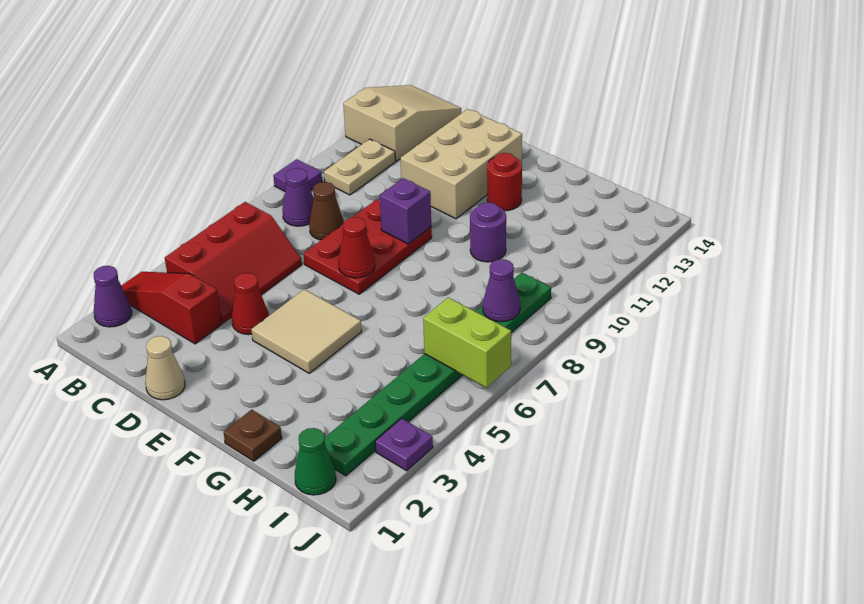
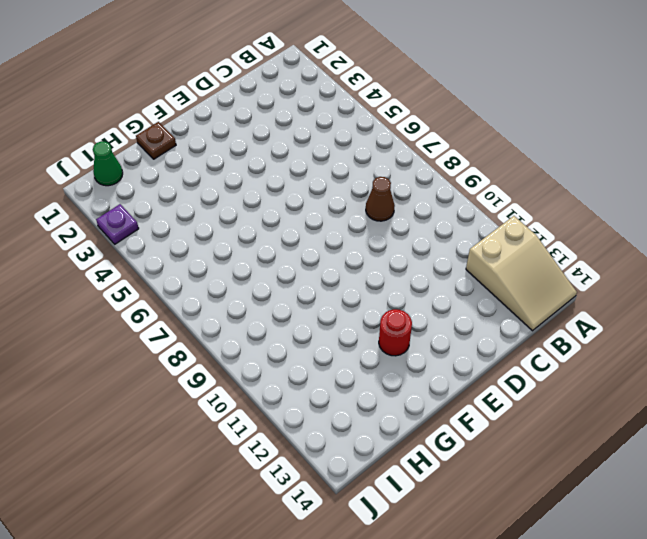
none -> purple cone A2 level 1
none -> red slope A3:C3 level 1 top C
none -> purple tile A9 level 1

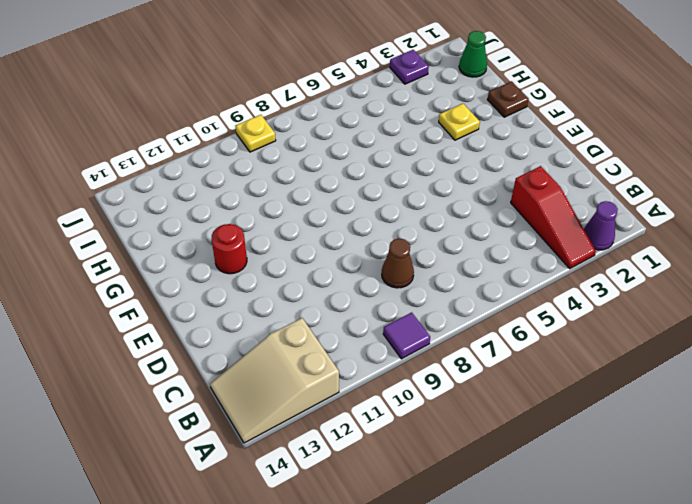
yellow plate G3 level 1 -> none
yellow plate J9 level 1 -> none
none -> red slope B4:C6 level 1 top B
none -> purple cone B8 level 1
none -> tan plate B10:B11 level 1

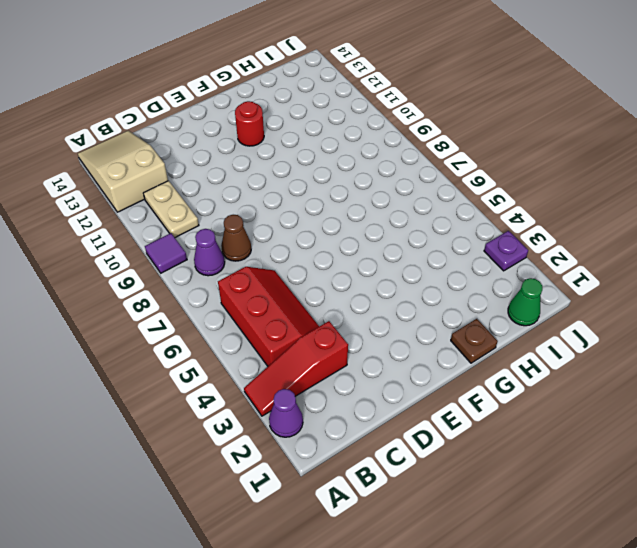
none -> tan cone D1 level 1
none -> red cone D4 level 1
none -> red plate D7:E9 level 1

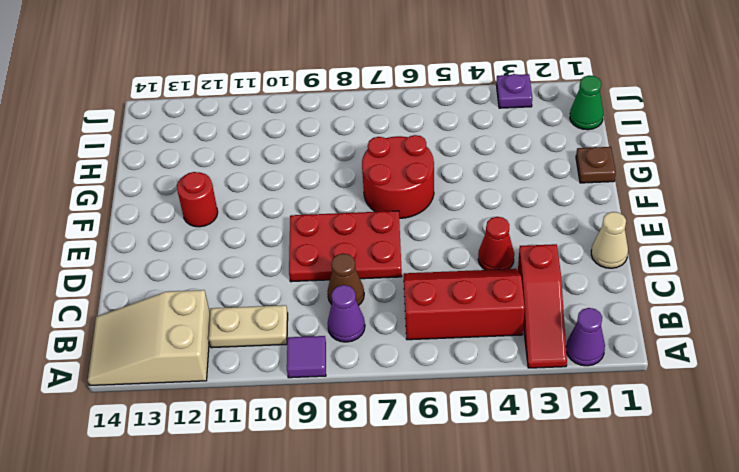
red round brick F6:G7 level 1 -> none
none -> tan brick D11:E13 level 1
none -> tan tile E4:F5 level 1
none -> purple round brick G10 level 1

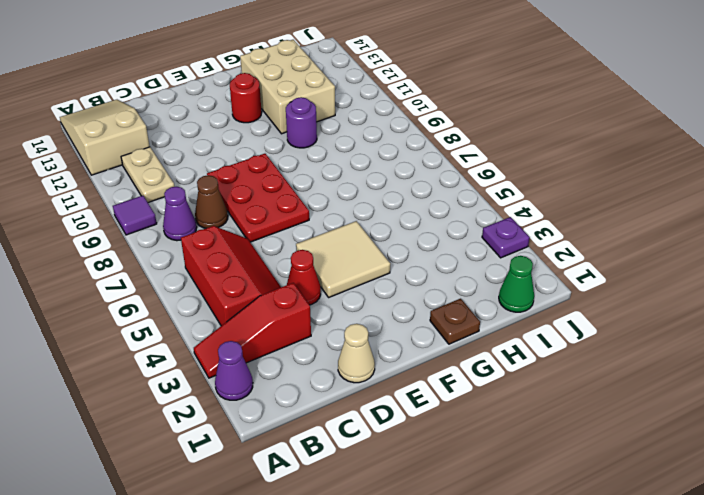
tan brick G11:H13 level 1 -> tan brick D11:E13 level 1
none -> green plate I2:I9 level 1
none -> red cone E7 level 2
none -> purple brick E9 level 2

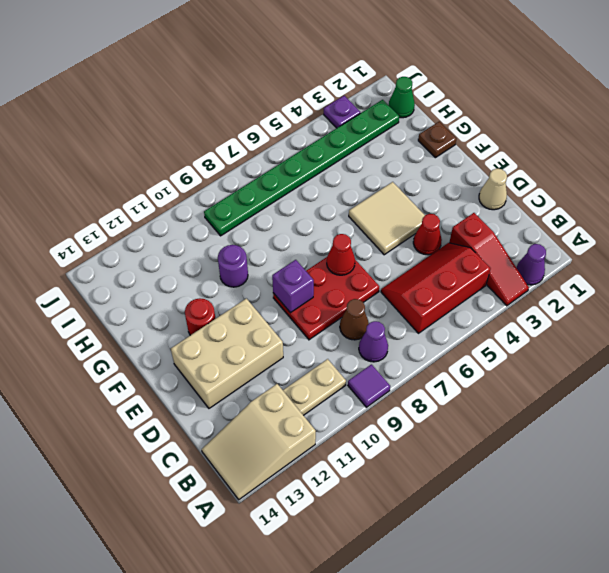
none -> lime brick I6:J6 level 2
none -> purple cone I8 level 2

